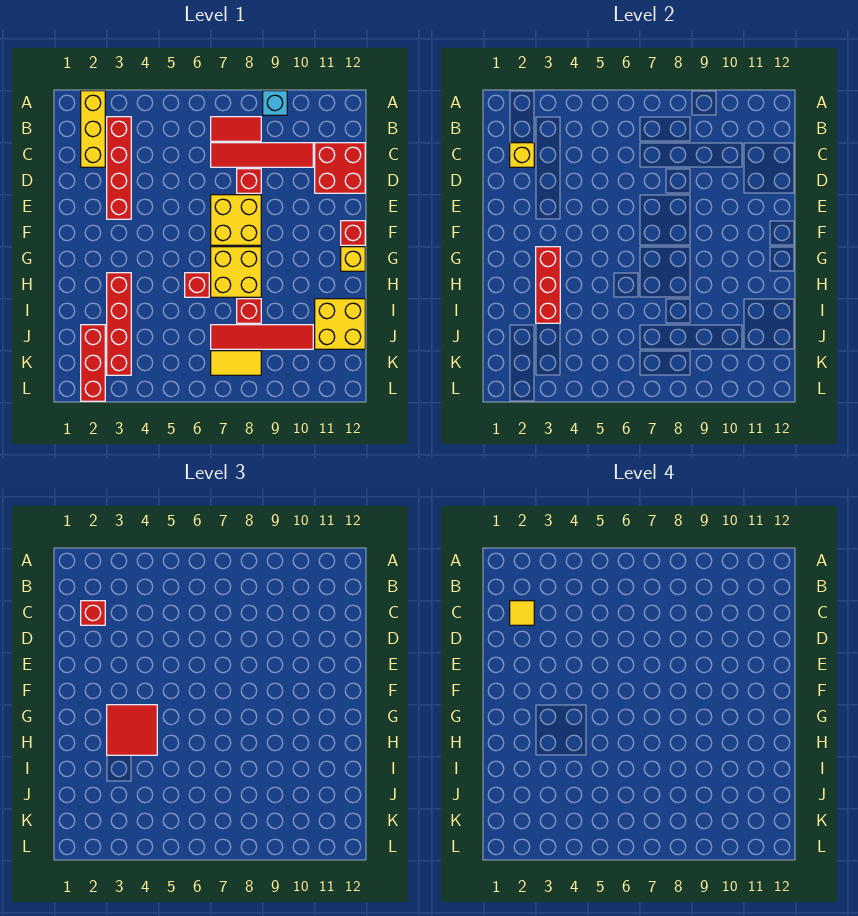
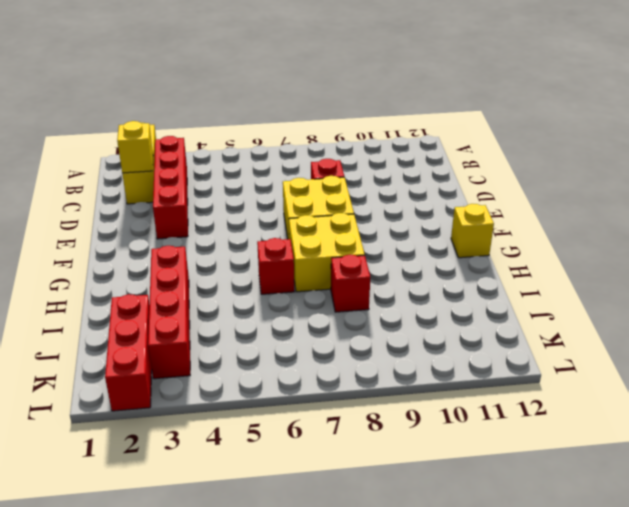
none -> cyan brick A9 level 1
none -> red tile B7:B8 level 1
none -> red tile C7:C10 level 1

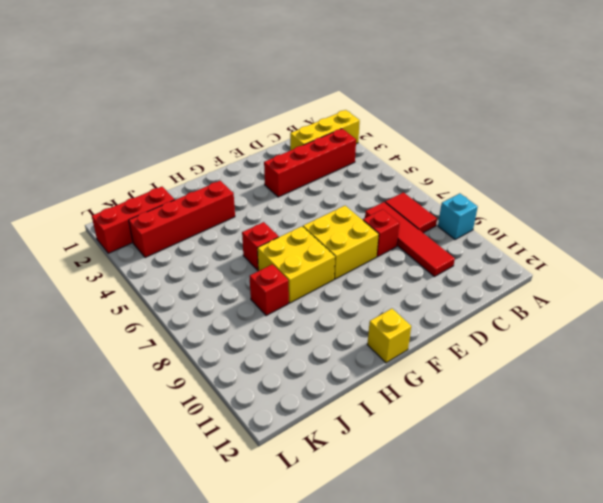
none -> red brick C11:D12 level 1
none -> red brick F12 level 1
none -> yellow brick I11:J12 level 1

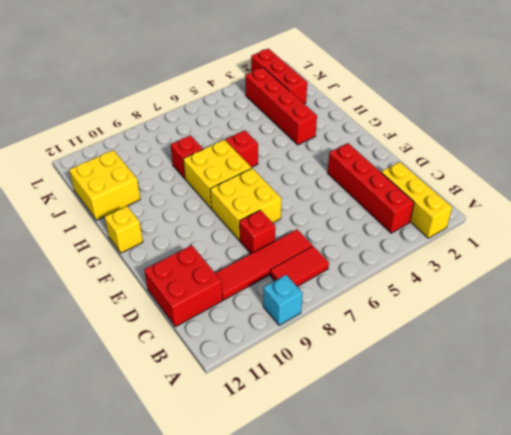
none -> red brick F12 level 1
none -> red tile J7:J10 level 1
none -> yellow tile K7:K8 level 1

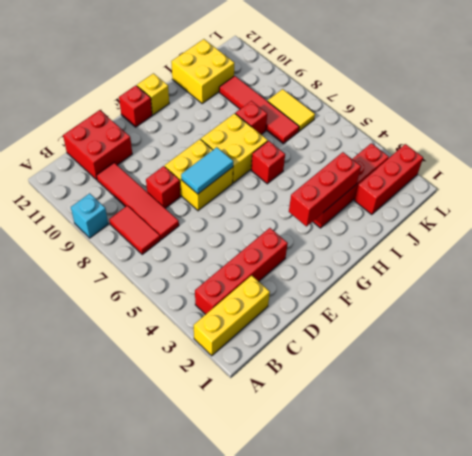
cyan tile E7:F7 level 2 -> none
none -> yellow brick C2 level 2
none -> red brick C2 level 3
none -> red tile G3:H4 level 3

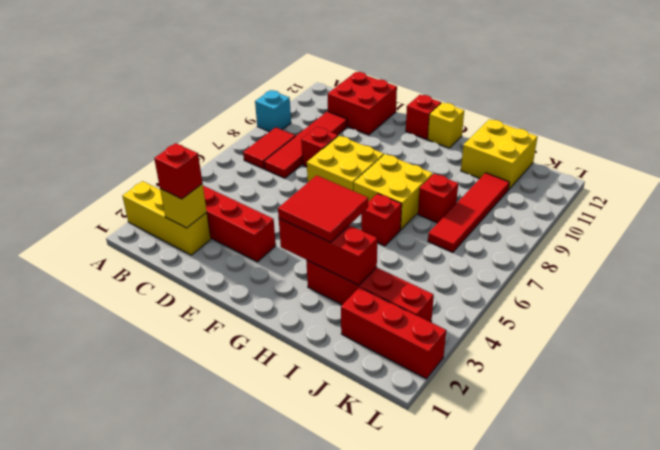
none -> yellow tile K7:K8 level 1
none -> yellow tile C2 level 4

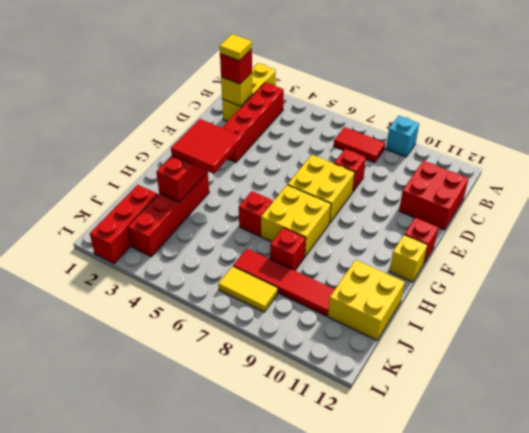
none -> red tile C7:C10 level 1

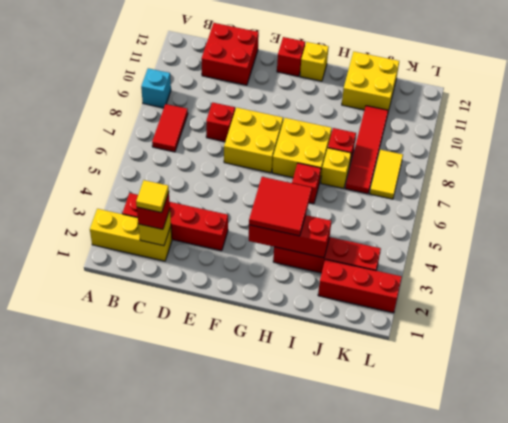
yellow brick I7 level 1 -> none
none -> red tile C7:C10 level 1

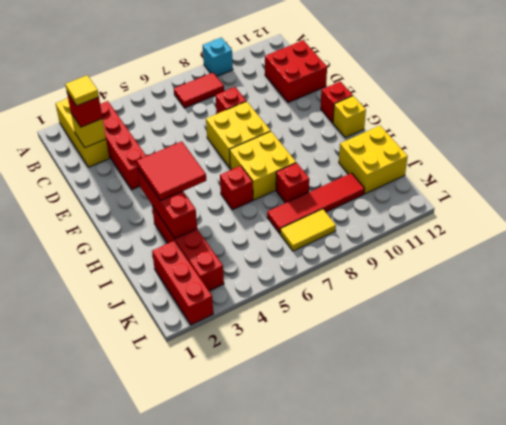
none -> red tile C7:C10 level 1

